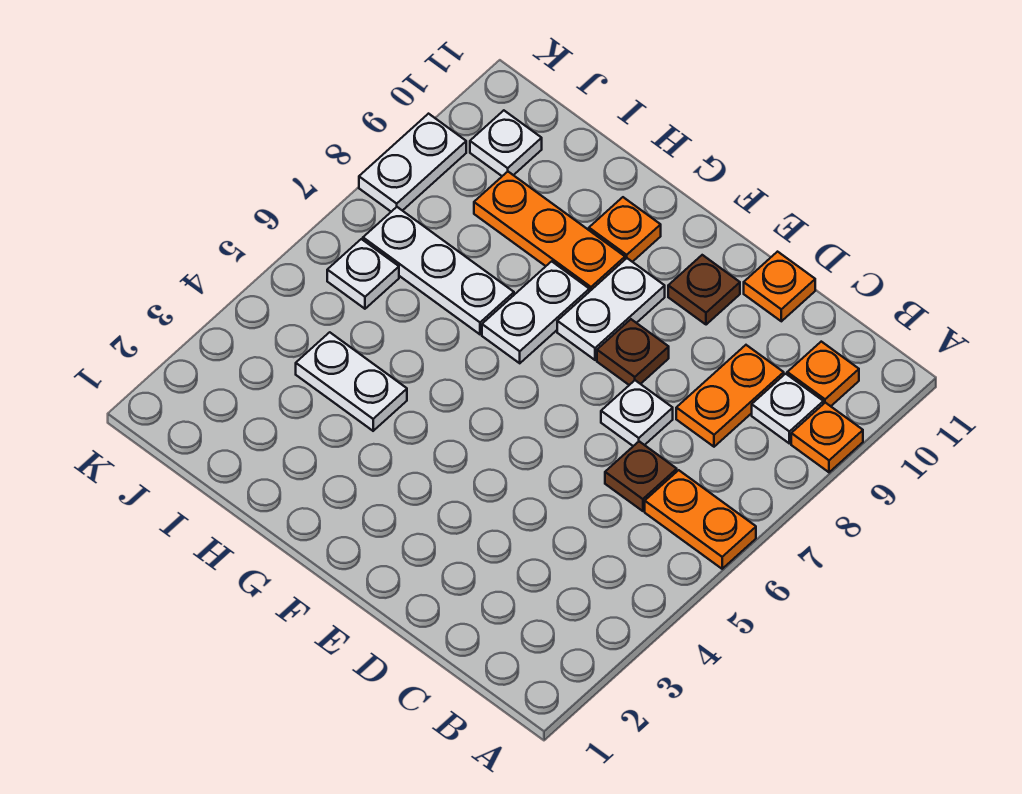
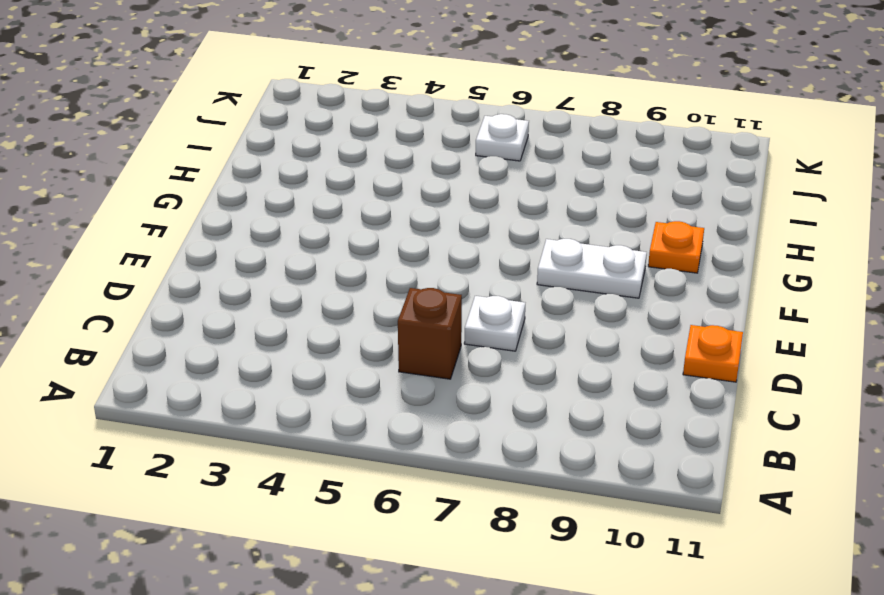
brown brick C6 level 1 -> brown plate C6 level 1
none -> orange plate A6:B6 level 1
none -> orange plate A9 level 1
none -> white plate B9 level 1

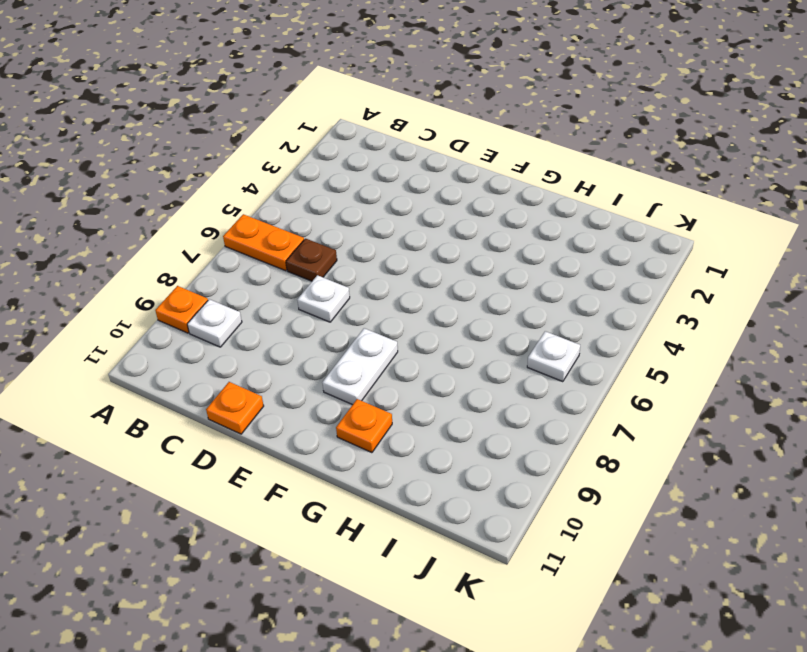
none -> orange plate B10 level 1
none -> orange plate C8:C9 level 1
none -> brown plate E8 level 1

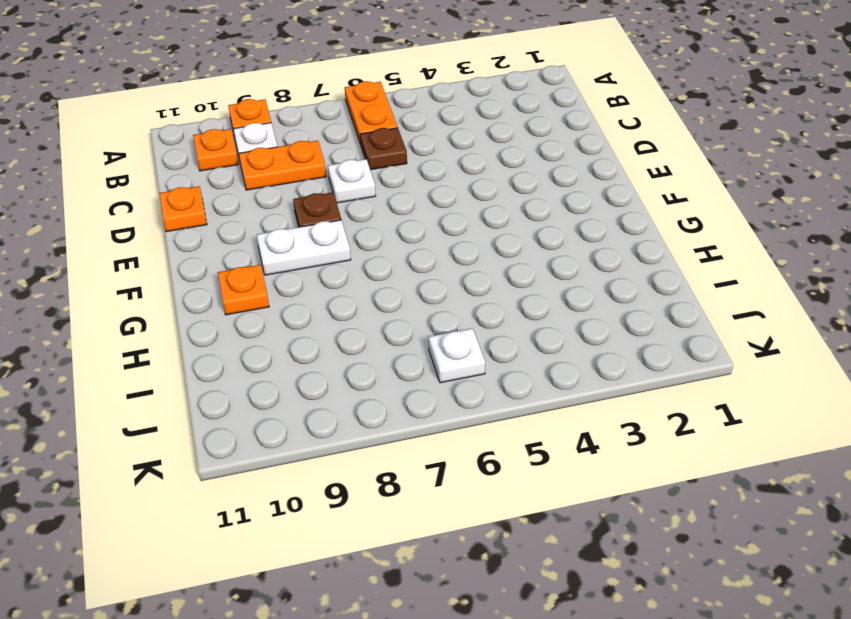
none -> brown plate E10 level 1
none -> white plate G7:G8 level 1
none -> orange plate G9:I9 level 1

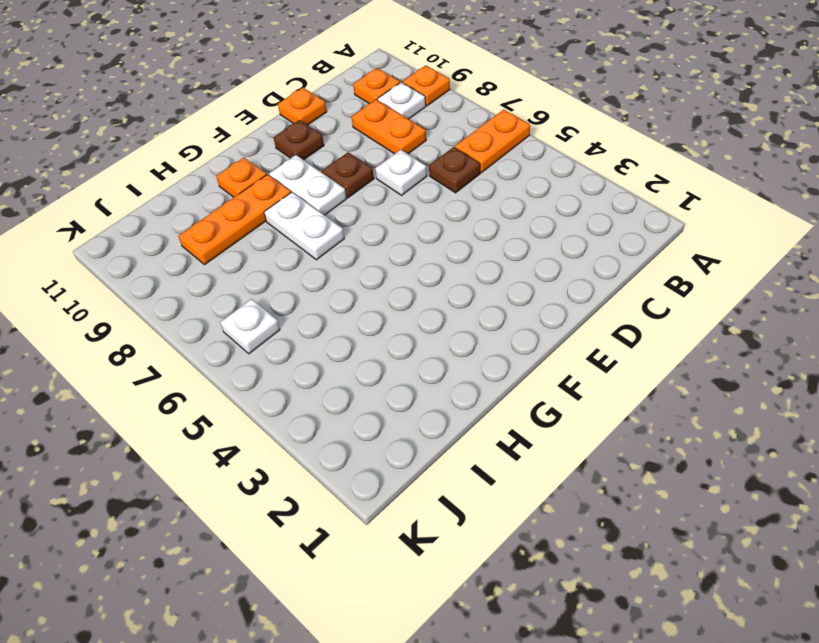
none -> white plate H4:I4 level 1
none -> white plate H7:J7 level 1
none -> white plate J10 level 1

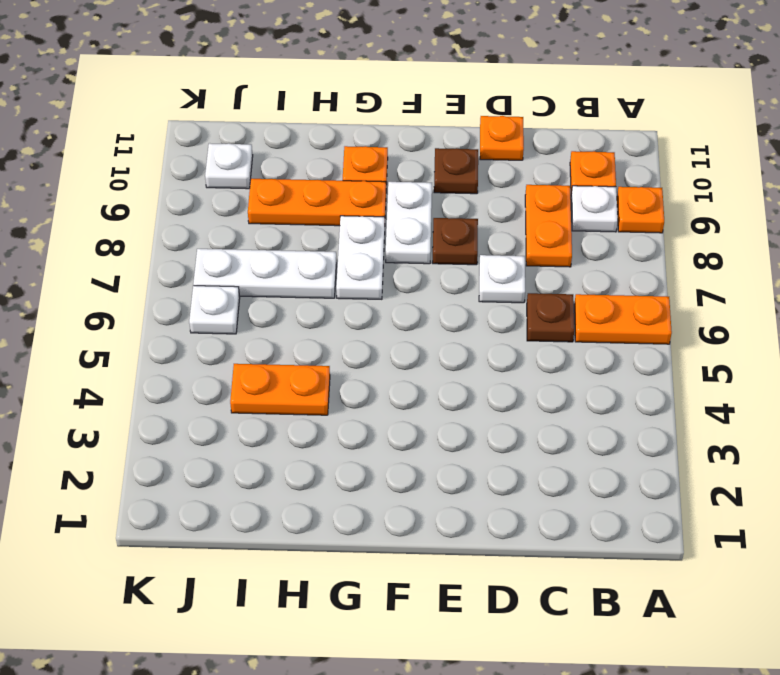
orange plate H4:I4 level 1 -> white plate H4:I4 level 1
none -> white plate K8:K9 level 1

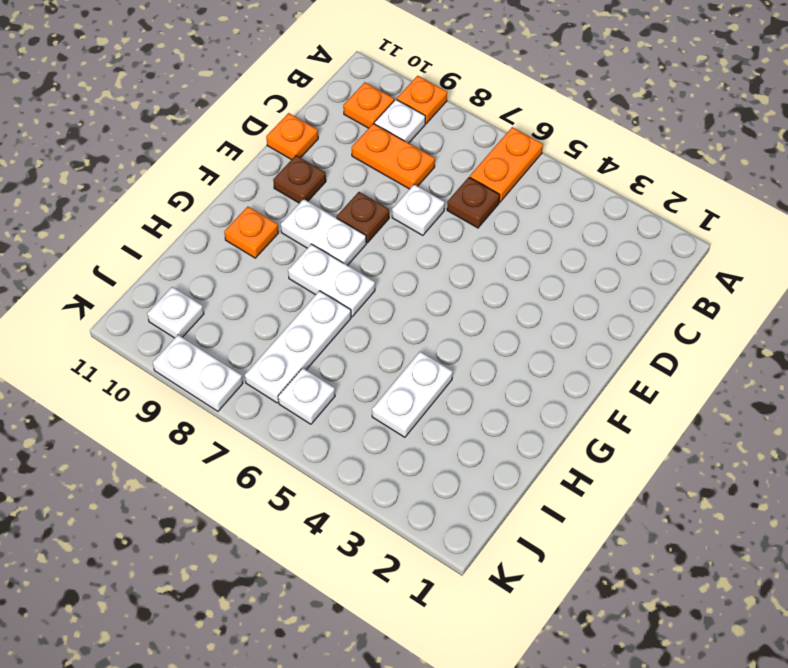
none -> orange plate G9:I9 level 1

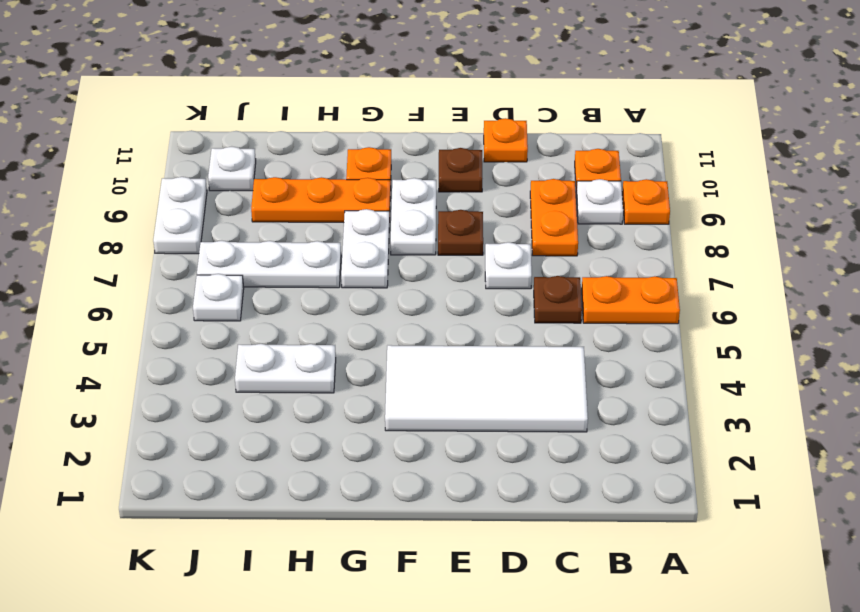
white tile C3:F4 level 1 -> none

